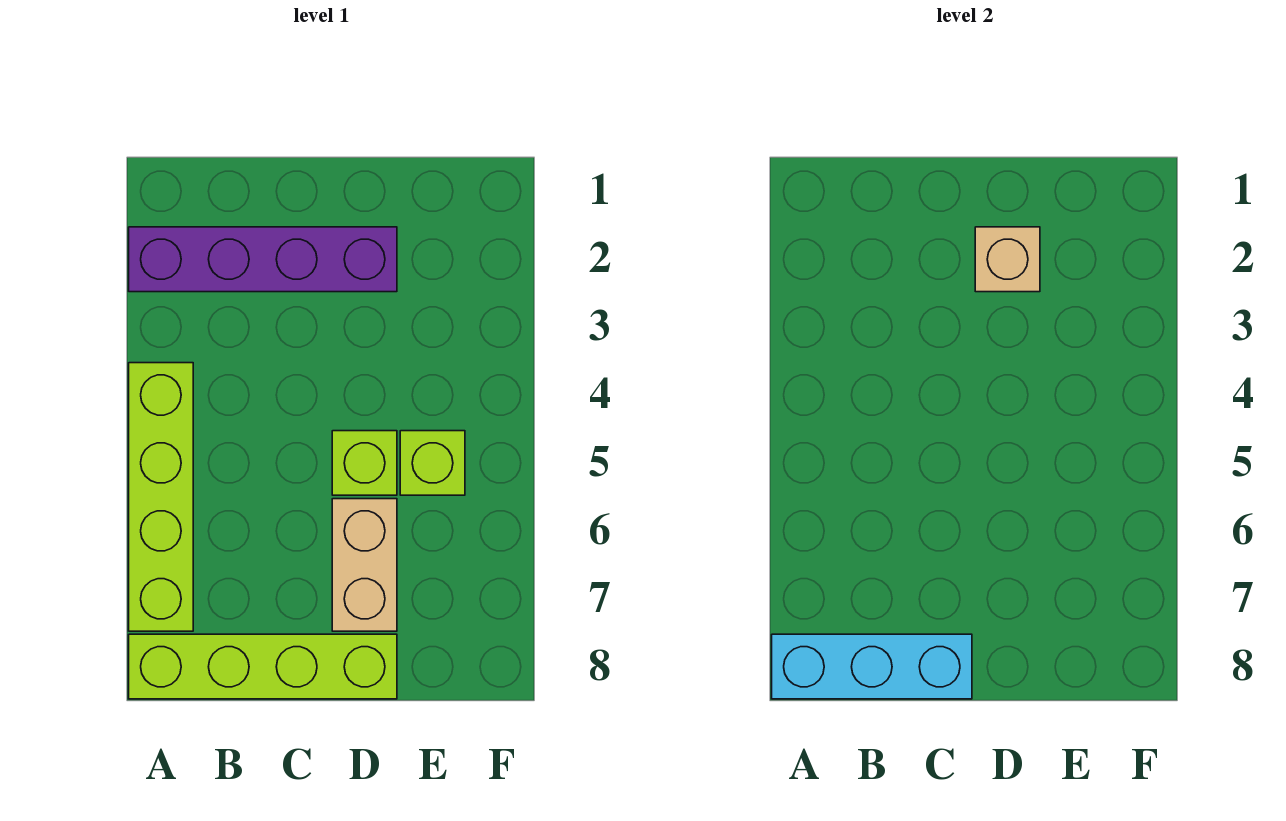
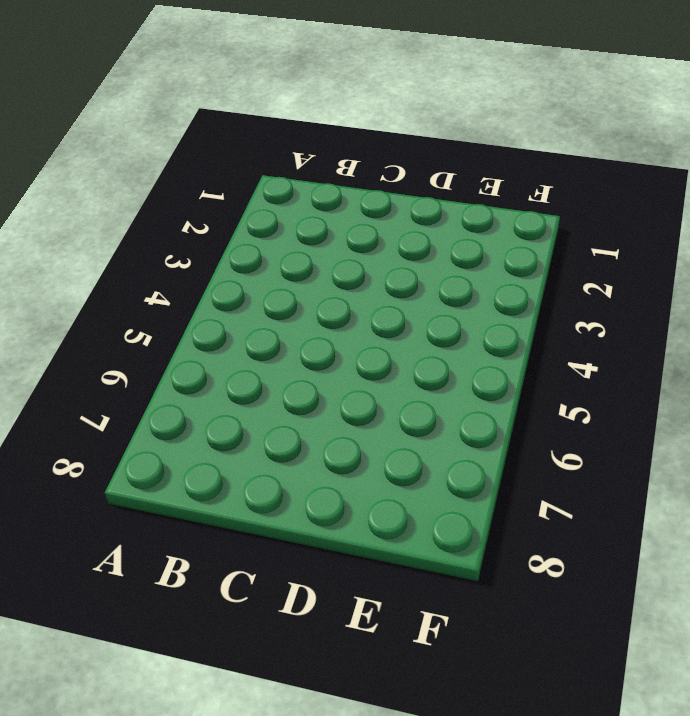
none -> purple brick A2:D2 level 1
none -> lime brick A4:A7 level 1

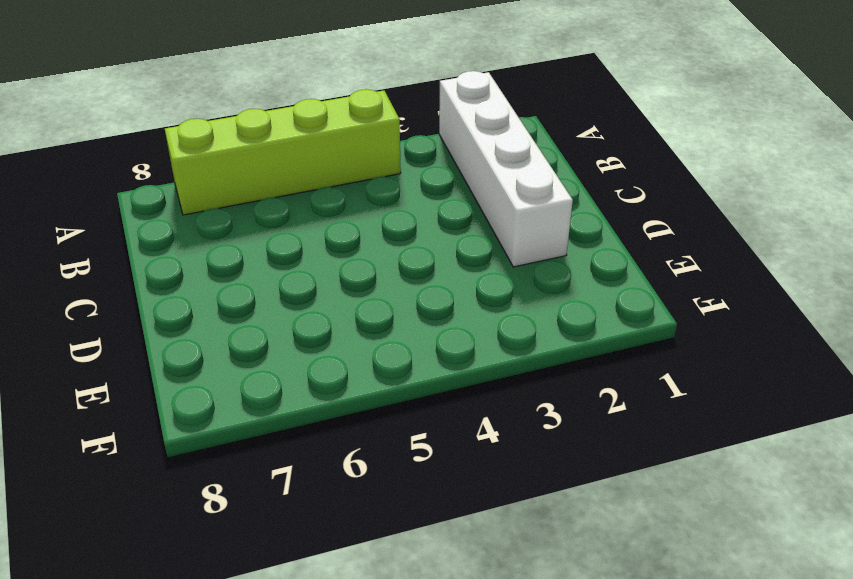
white brick A2:D2 level 1 -> purple brick A2:D2 level 1
none -> lime brick A8:D8 level 1
none -> lime brick D5 level 1

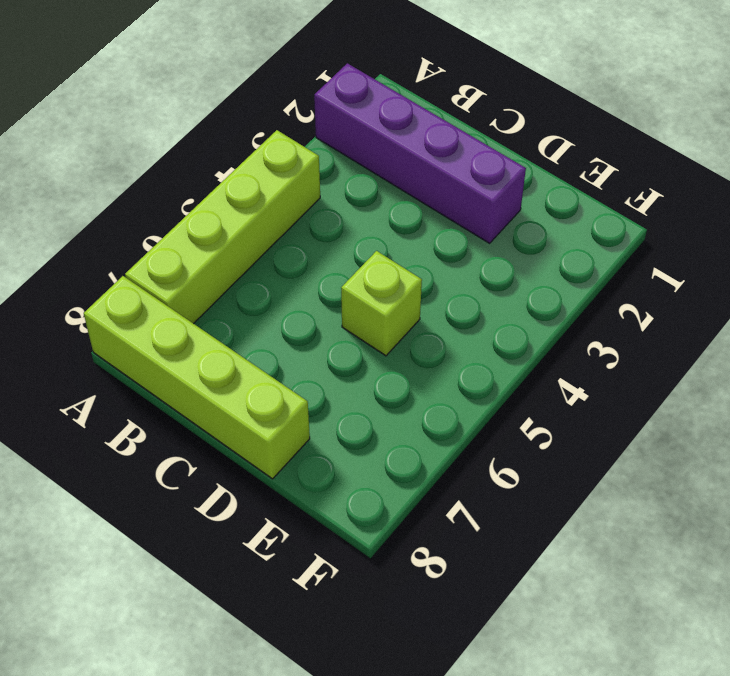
none -> tan brick D6:D7 level 1
none -> lime brick E5 level 1

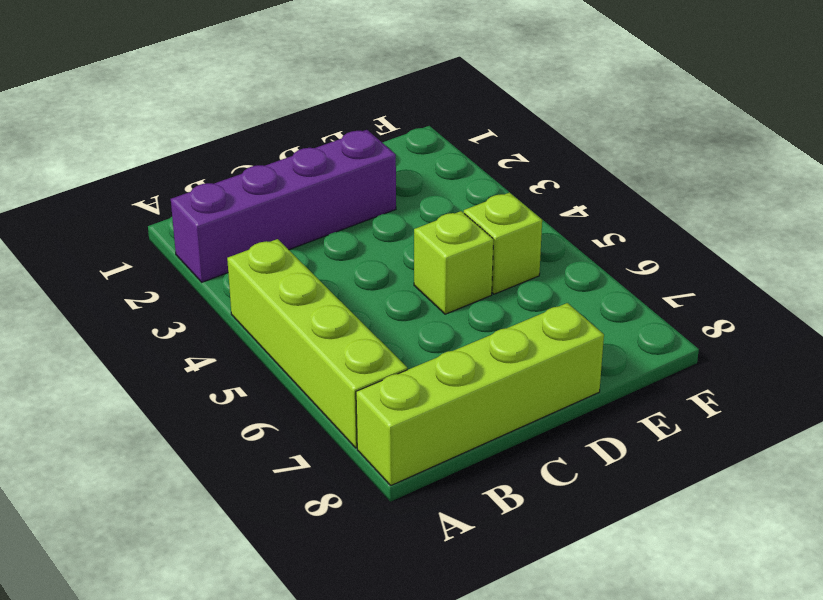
none -> tan brick D6:D7 level 1
none -> cyan brick A8:C8 level 2

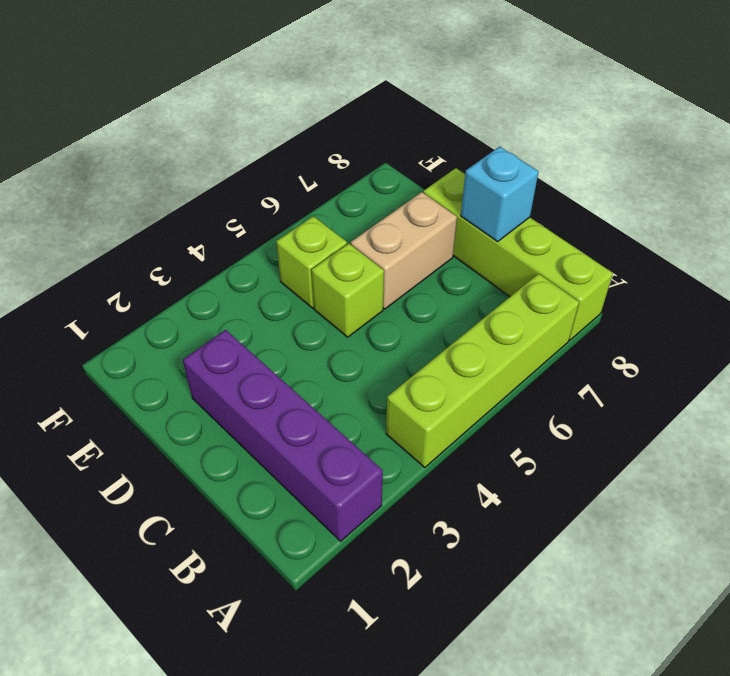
cyan brick C8 level 2 -> cyan brick A8:C8 level 2
none -> tan brick D2 level 2

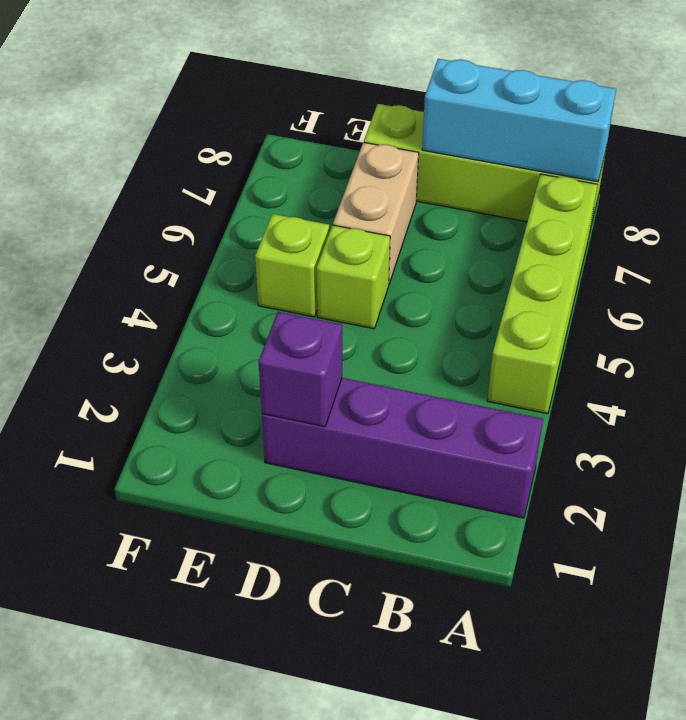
purple brick D2 level 2 -> tan brick D2 level 2

